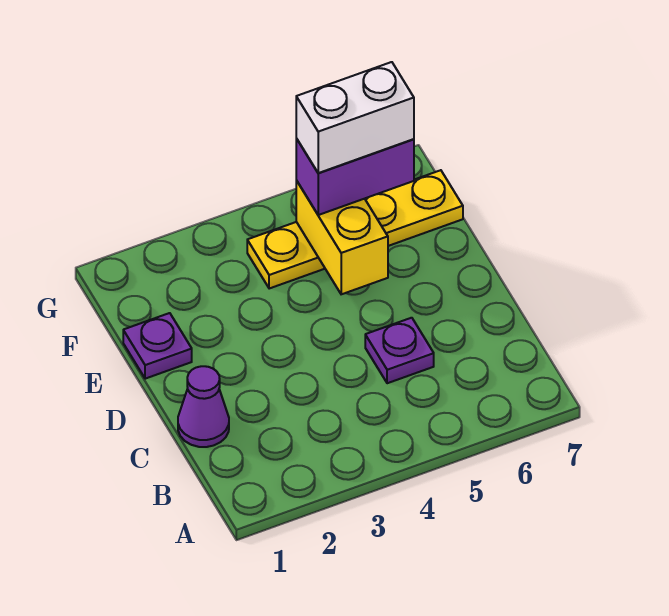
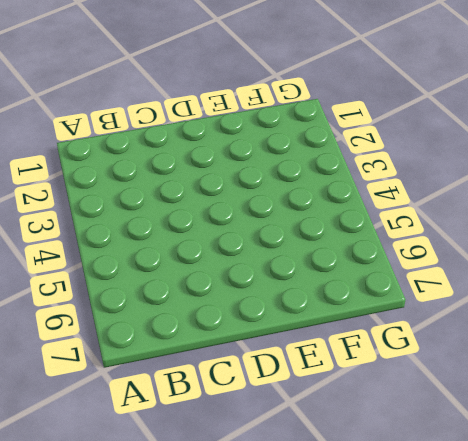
none -> purple cone C1 level 1
none -> purple plate C5 level 1

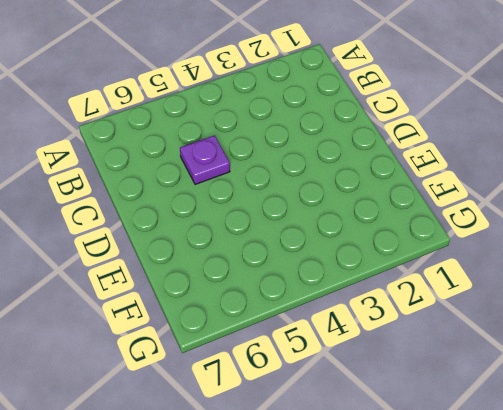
none -> purple cone C1 level 1
none -> purple plate E1 level 1

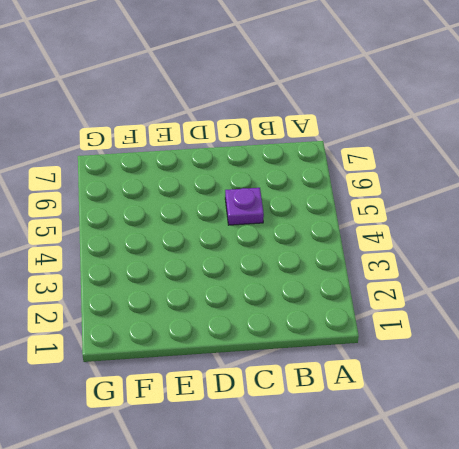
none -> purple cone C1 level 1
none -> purple plate E1 level 1

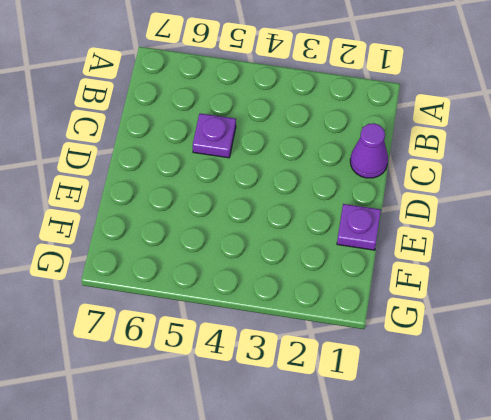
none -> yellow plate F4:F7 level 1
none -> yellow brick E5:F5 level 2

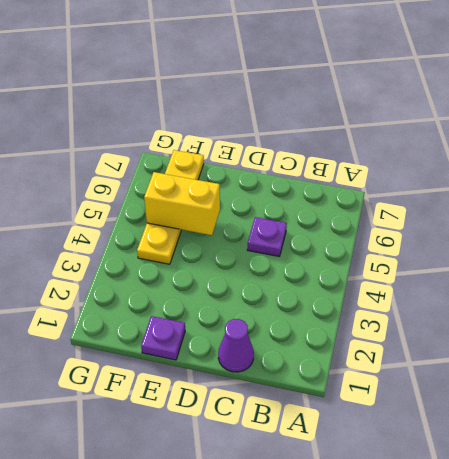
none -> purple brick F5:F6 level 3
none -> white brick F5:F6 level 4

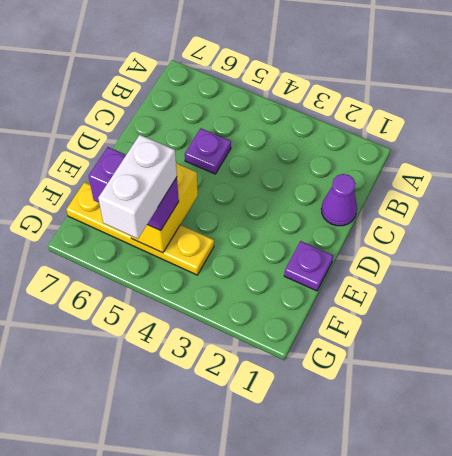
white brick F5:G5 level 4 -> white brick F5:F6 level 4

